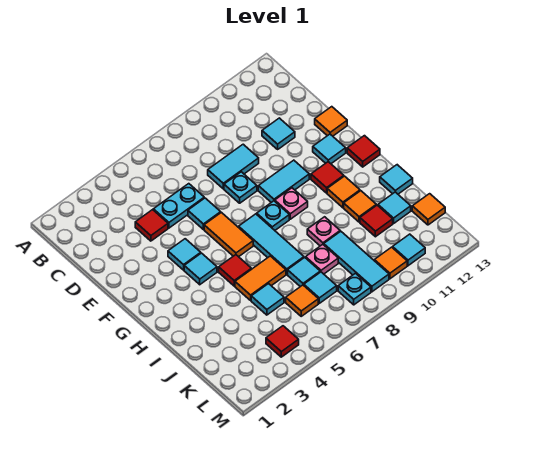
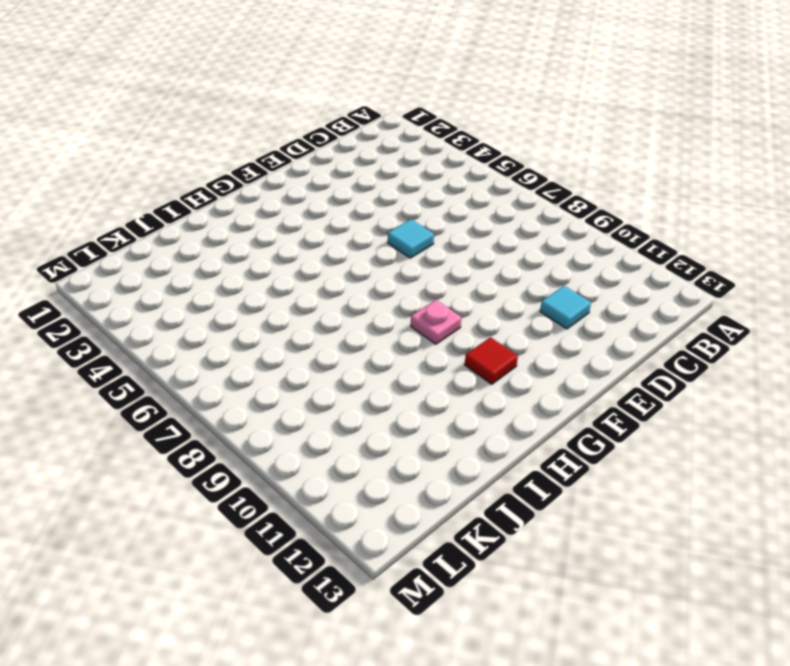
none -> red tile D4 level 1
none -> cyan plate D5:D6 level 1
none -> cyan tile D8:D9 level 1
none -> cyan plate E8 level 1

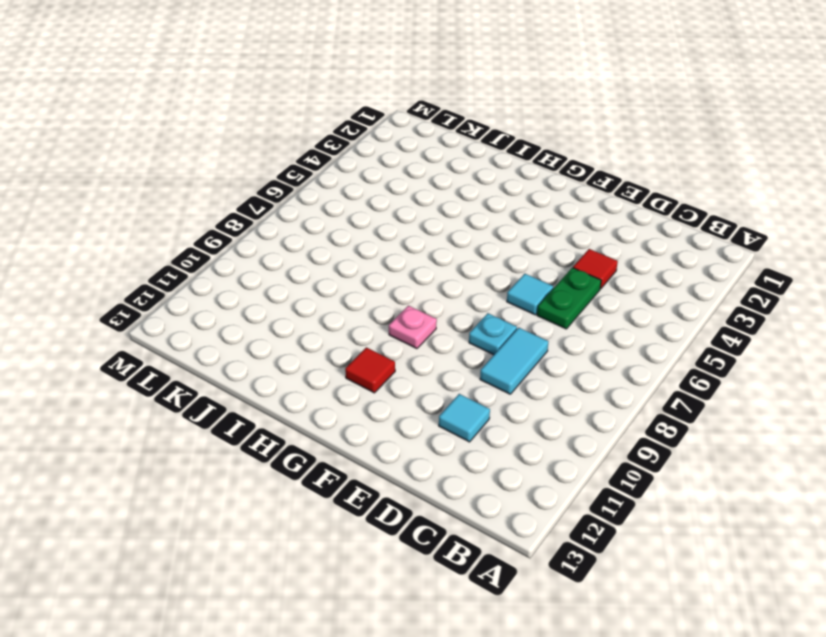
green plate D5:D6 level 1 -> cyan plate D5:D6 level 1
none -> orange tile E13 level 1
none -> cyan tile F4 level 1
none -> orange tile F6:G6 level 1
none -> cyan tile F9:F10 level 1

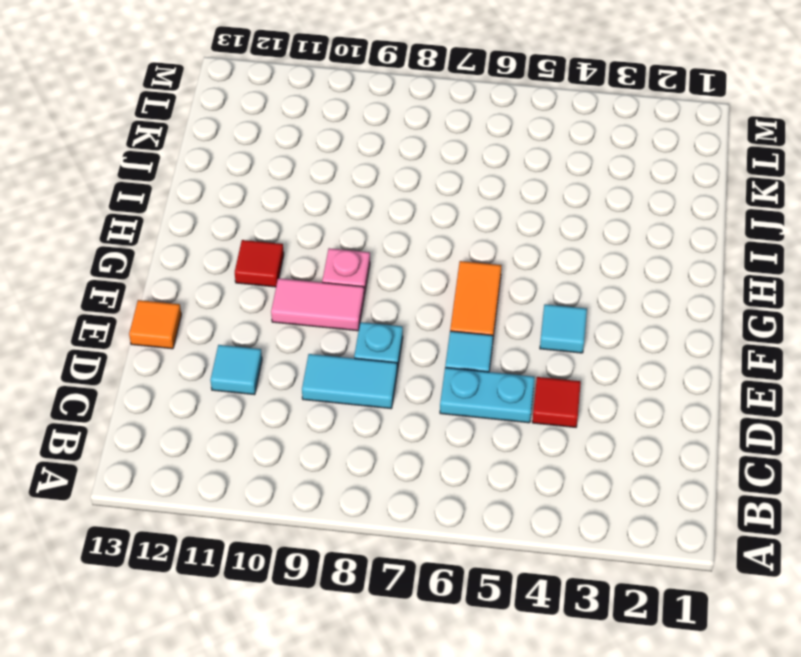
pink tile F9:F10 level 1 -> cyan tile F9:F10 level 1
none -> cyan tile F12 level 1
none -> cyan tile G4 level 1
none -> cyan tile G7:I7 level 1
none -> cyan plate G8 level 1

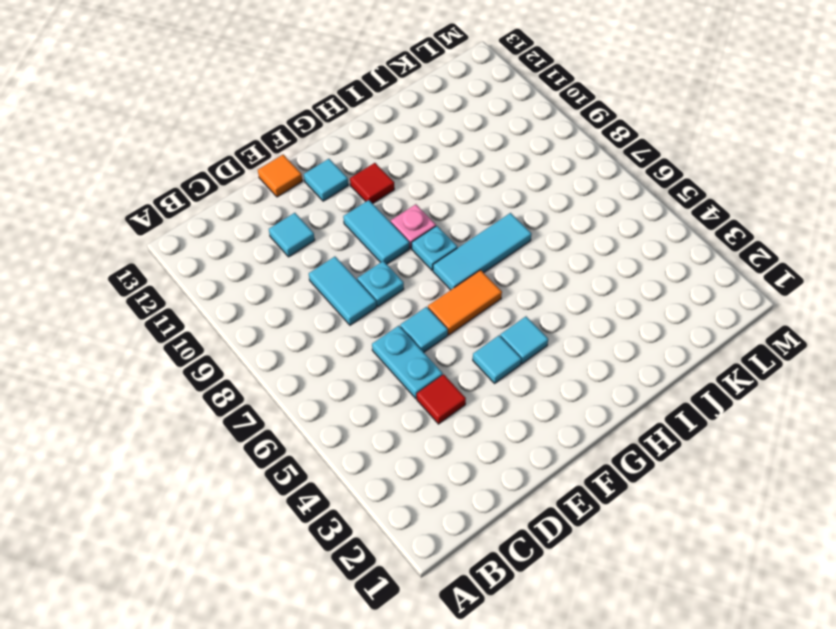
none -> red tile G13 level 1
none -> red tile H5 level 1
none -> orange tile H11 level 1
none -> orange tile I5:I6 level 1

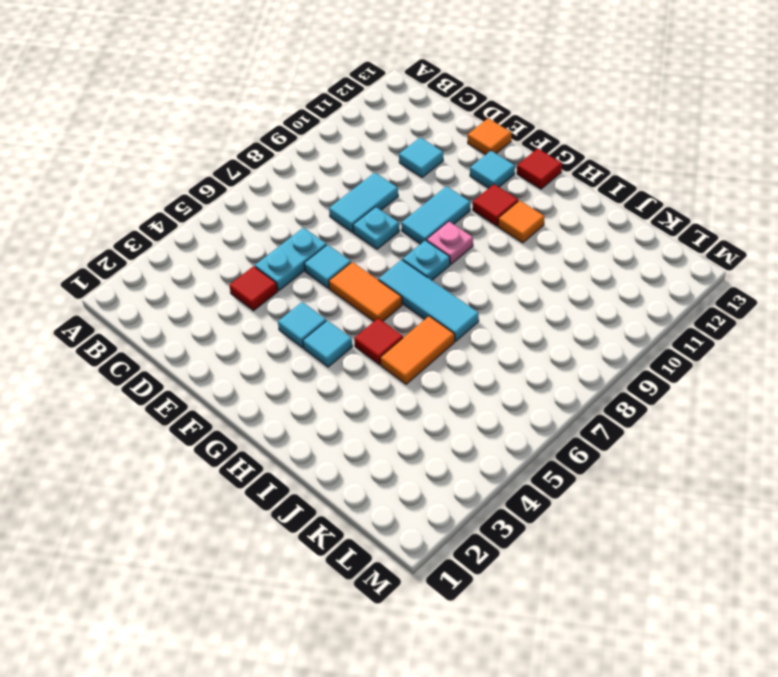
none -> pink plate I9 level 1
none -> orange tile I11 level 1
none -> cyan tile I13 level 1
none -> cyan tile J5 level 1

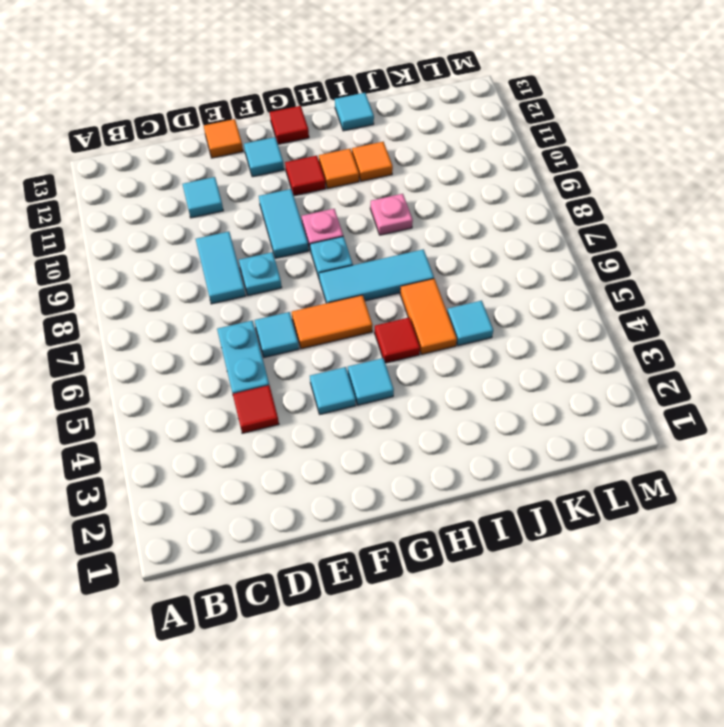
none -> cyan tile J7 level 1
none -> pink plate J8 level 1
none -> cyan tile J9:L9 level 1
none -> red tile J11 level 1

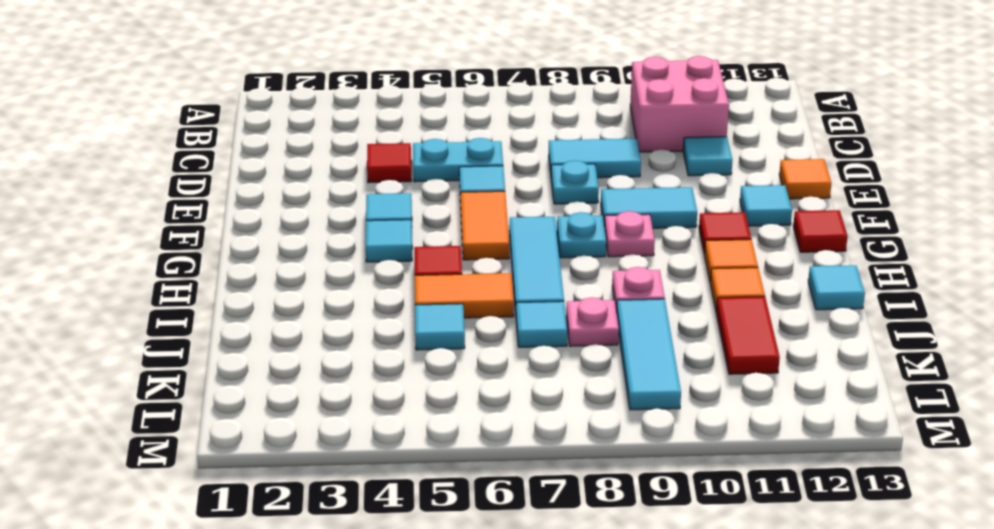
pink brick B10:C11 level 1 -> none
red tile J11:K11 level 1 -> red tile J11 level 1
none -> cyan tile J12 level 1
none -> orange tile K6 level 1
none -> cyan tile K7 level 1
none -> orange tile K13 level 1

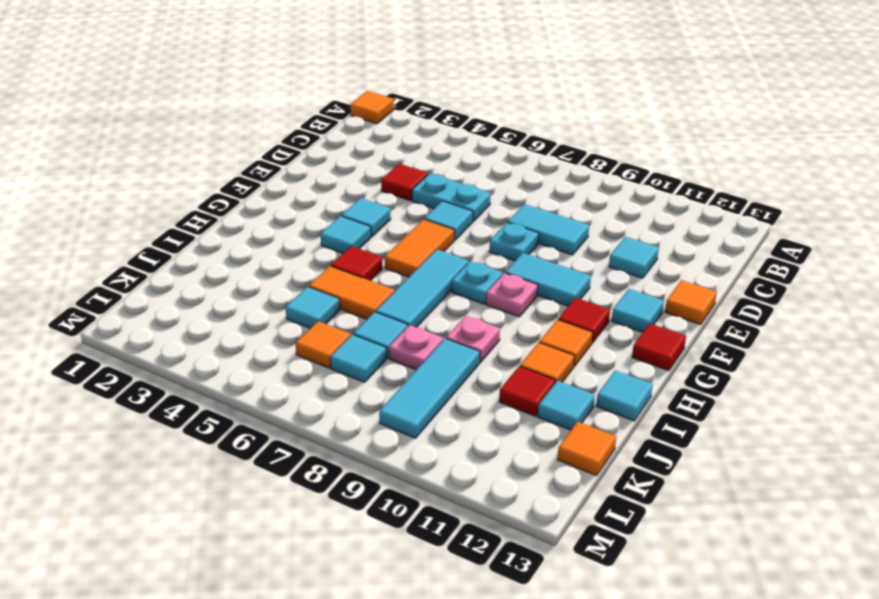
orange tile A1 level 1 -> orange tile L10 level 1
none -> red tile L4 level 1
none -> cyan plate L8 level 1
none -> cyan tile L11 level 1

